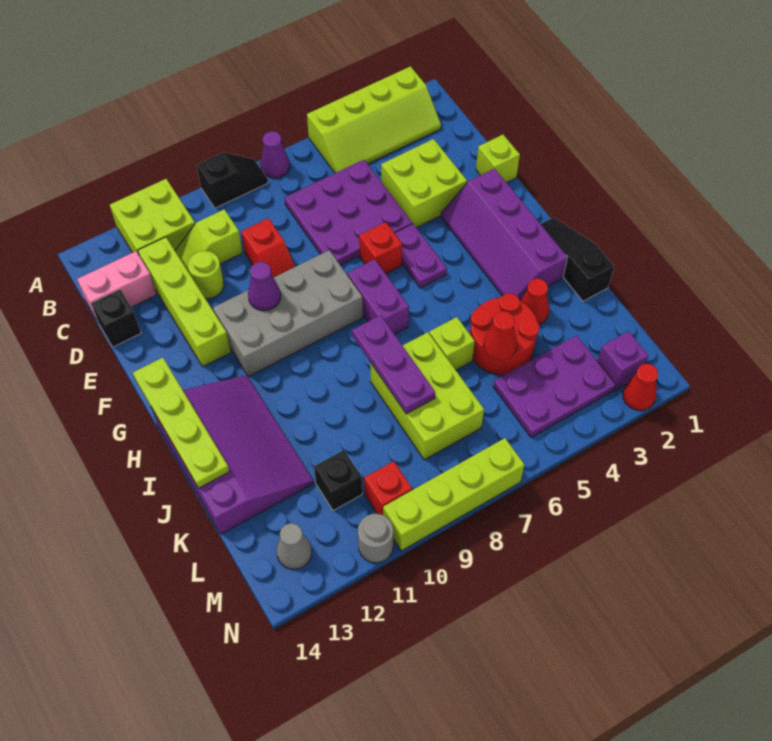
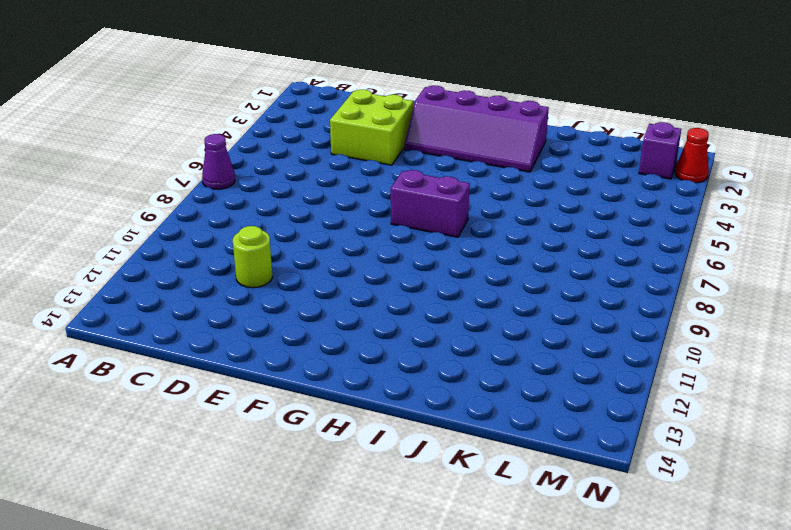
none -> lime slope A2:B5 level 1 top A
none -> black slope A8:A9 level 1 top 9
none -> lime brick A11:B12 level 1
none -> purple plate C5:E7 level 1

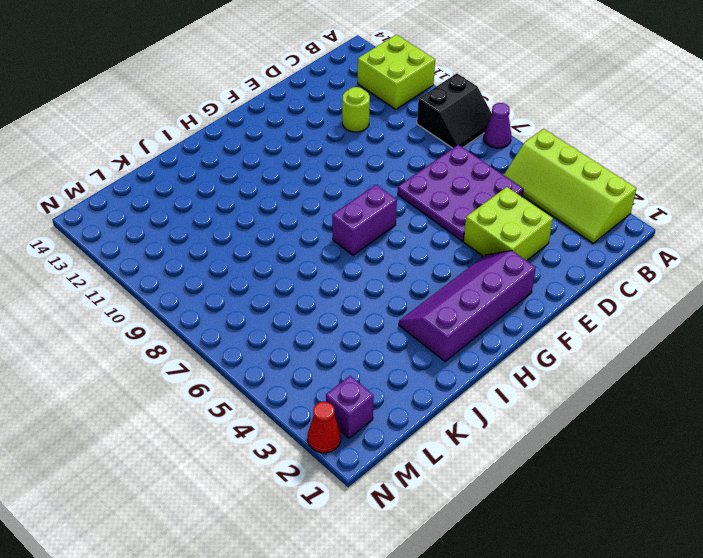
black slope A8:B9 level 1 top 9 -> black slope A8:A9 level 1 top 9
none -> lime slope C10:C11 level 1 top 10
none -> lime brick C12:F12 level 1
none -> pink brick C13:C14 level 1
none -> red slope D9:E9 level 1 top D

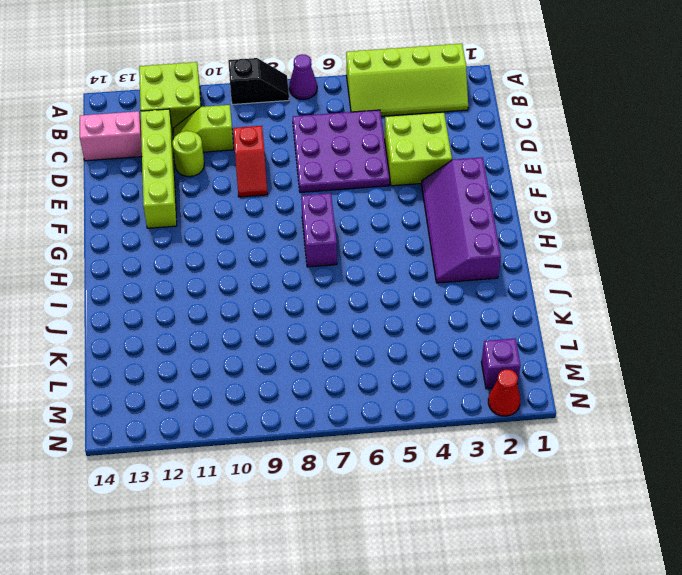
none -> black brick D14 level 1
none -> lime brick E1 level 1
none -> purple plate F5:G5 level 1
none -> red brick F6 level 1

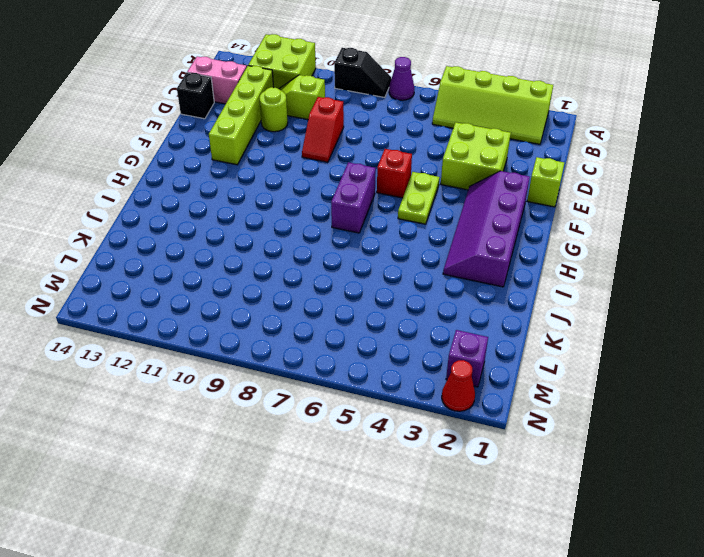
lime plate F5:G5 level 1 -> purple plate F5:G5 level 1
none -> purple plate C5:E7 level 1
none -> grey brick F8:G11 level 1
none -> black slope H1:J1 level 1 top J
none -> purple slope H12:K14 level 1 top 14

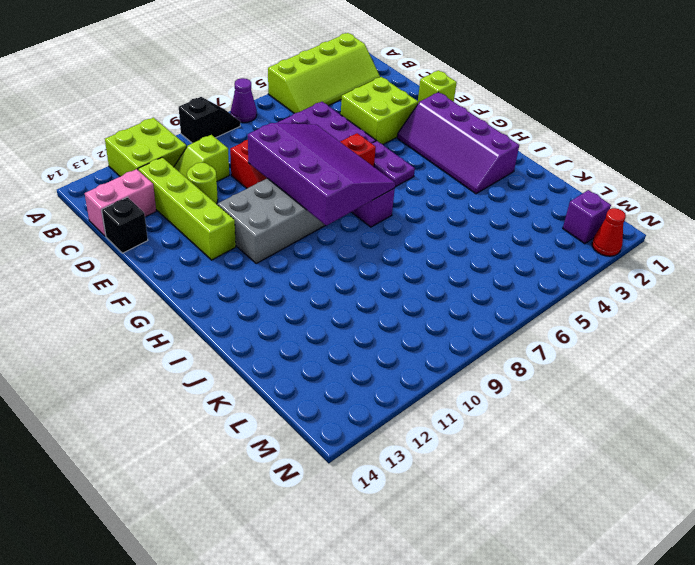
purple slope E7:H9 level 2 top 9 -> purple slope H12:K14 level 1 top 14
none -> black slope H1:J1 level 1 top J
none -> red cone J3 level 1
none -> red round brick J4:K5 level 1
none -> lime brick J6 level 1

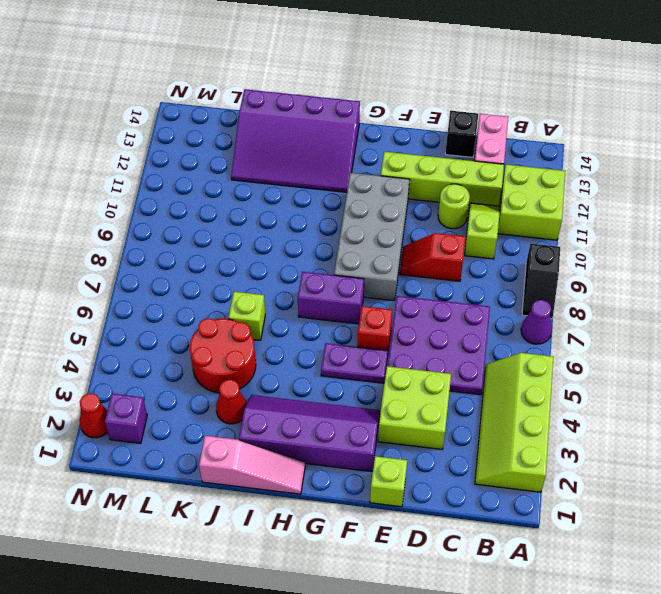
pink slope H1:J1 level 1 top J -> black slope H1:J1 level 1 top J
none -> lime brick J7:L8 level 1
none -> purple plate L3:M5 level 1
none -> black brick L11 level 1
none -> red brick M10 level 1

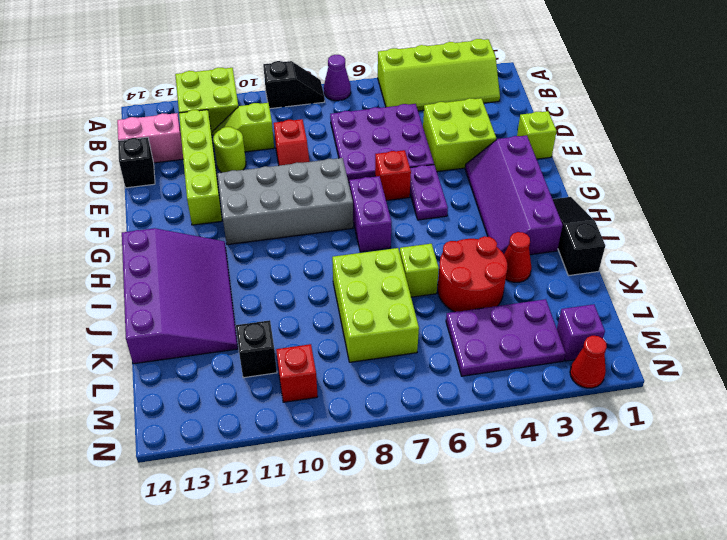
none -> grey cone M13 level 1
none -> lime brick N7:N10 level 1
none -> grey round brick N11 level 1
none -> purple cone F10 level 2

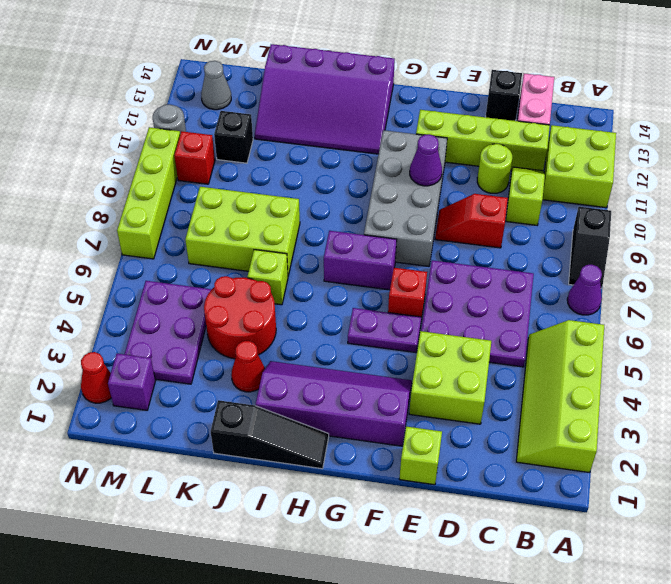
none -> lime plate G14:J14 level 2
none -> purple plate I8:K8 level 2
none -> red cone K5 level 2

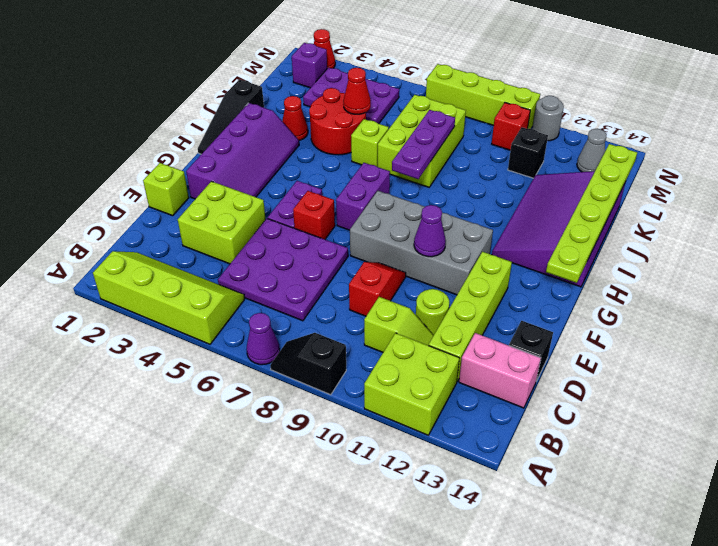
lime plate G14:L14 level 2 -> lime plate G14:J14 level 2

